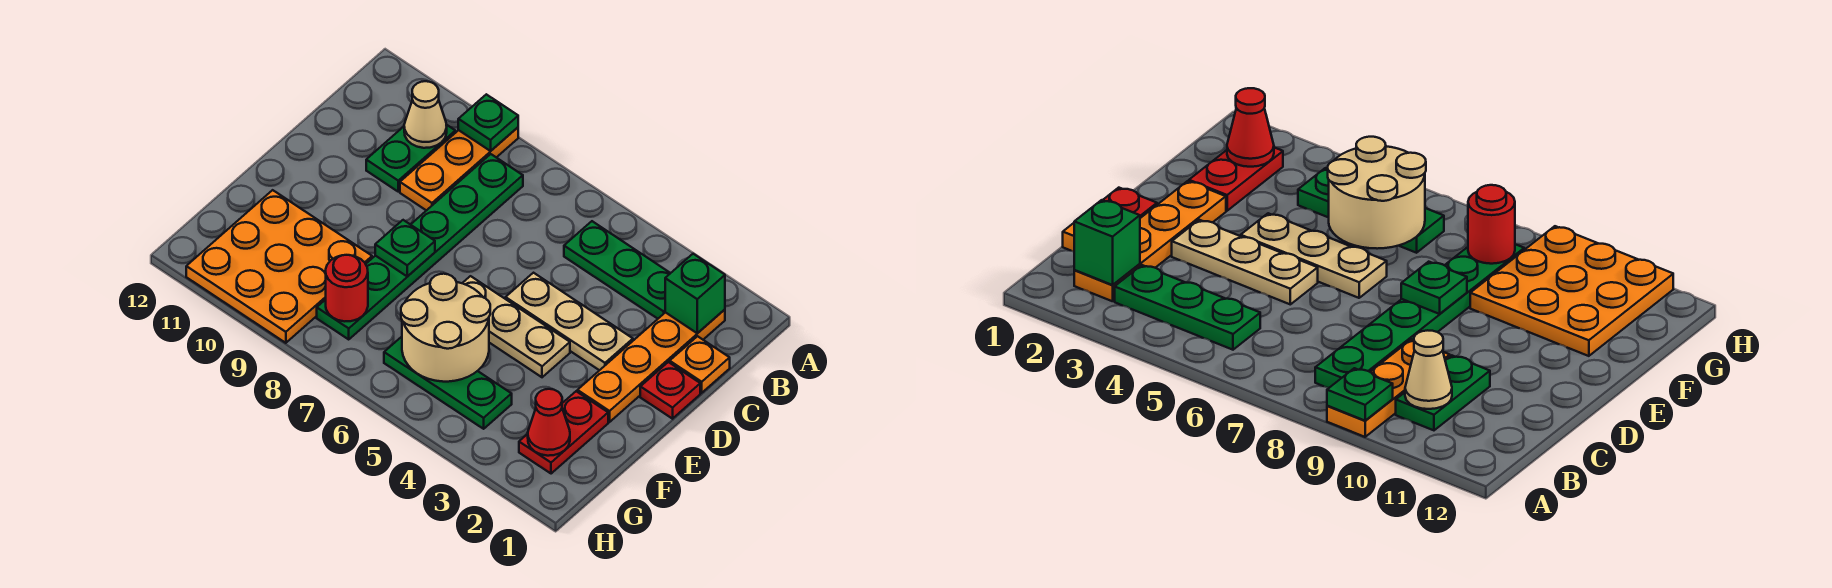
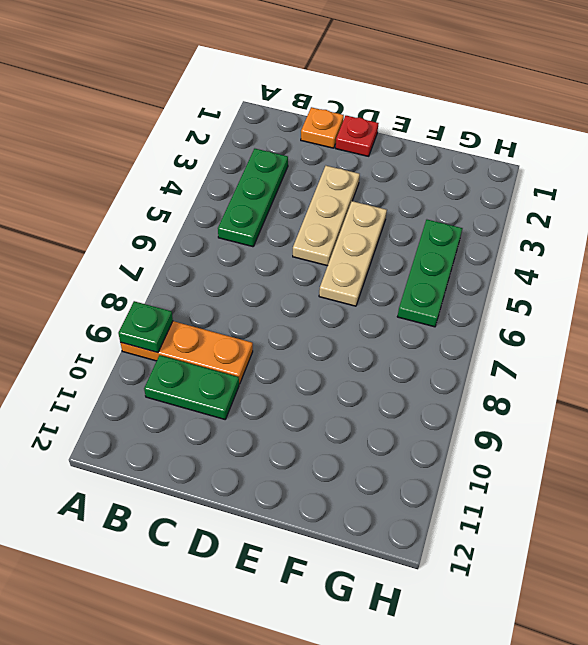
none -> orange plate B2:E2 level 1
none -> green plate B8:G8 level 1
none -> red plate F2:G2 level 1

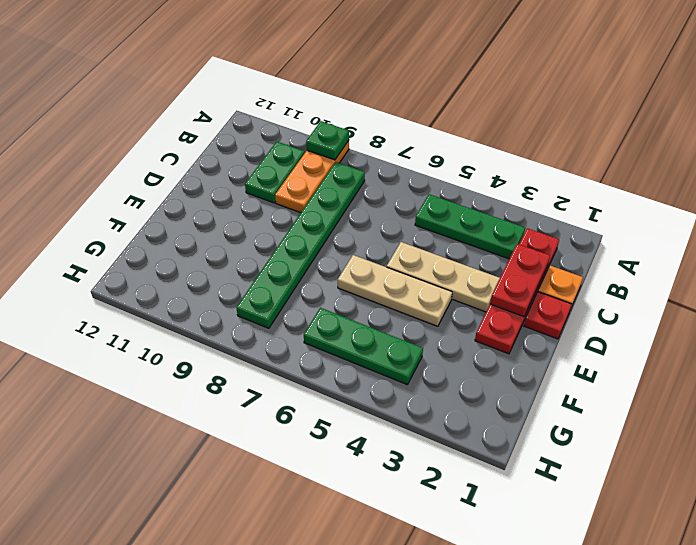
red plate B2:E2 level 1 -> orange plate B2:E2 level 1
red plate C2:D2 level 2 -> red plate F2:G2 level 1
none -> orange plate F9:H11 level 1
none -> green brick B2 level 2
none -> tan cone B10 level 2

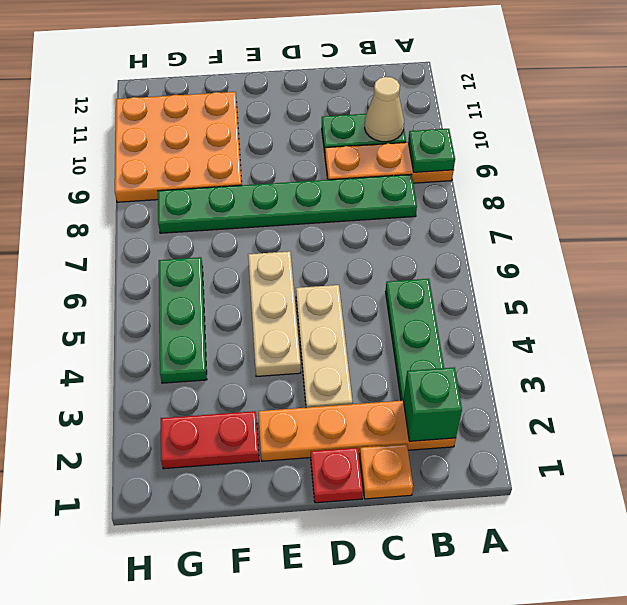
none -> green plate E8 level 2
none -> tan round brick F5:G6 level 2
none -> red cone G2 level 2

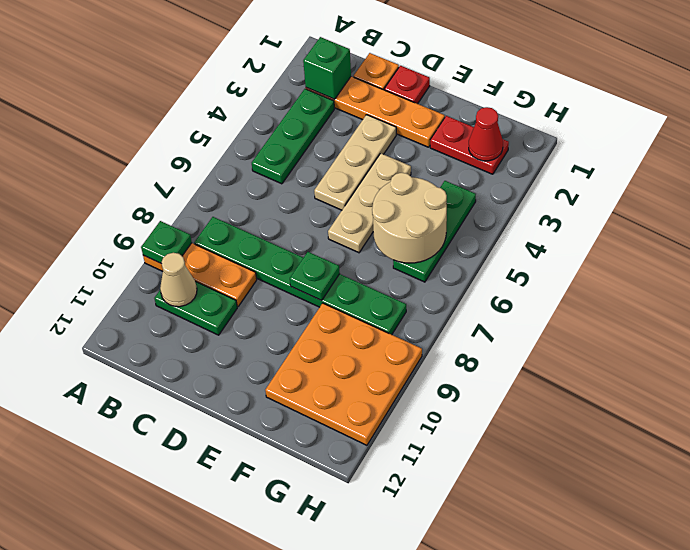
none -> red round brick G8 level 2

